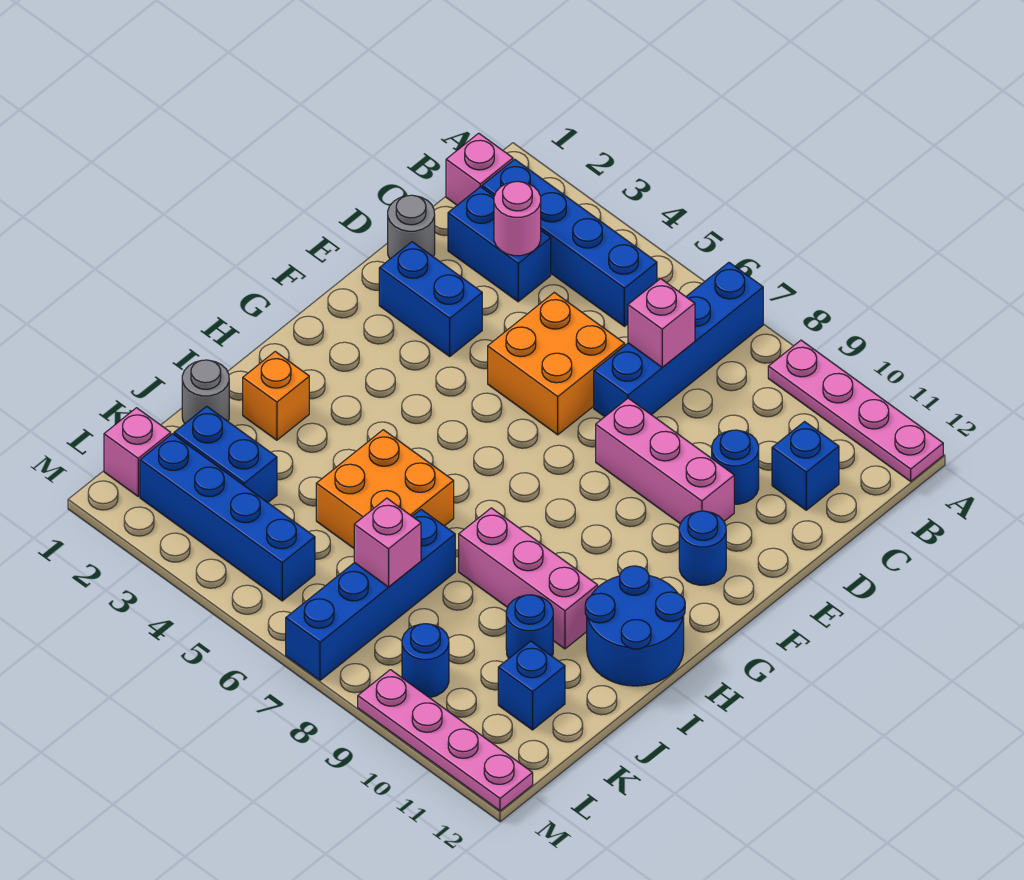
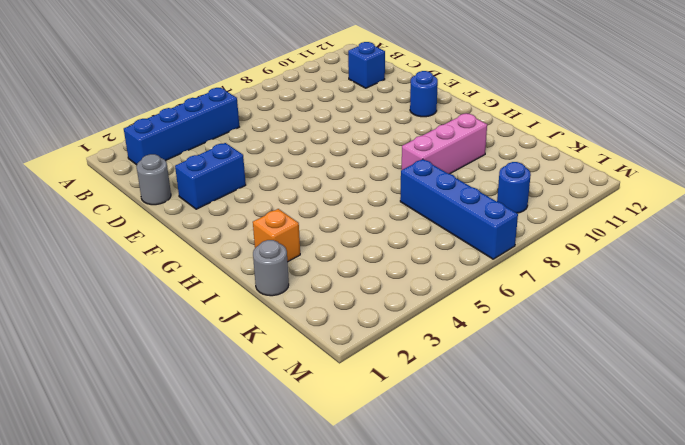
none -> blue brick A7:D7 level 1
none -> pink plate A9:A12 level 1
none -> pink brick B1 level 1

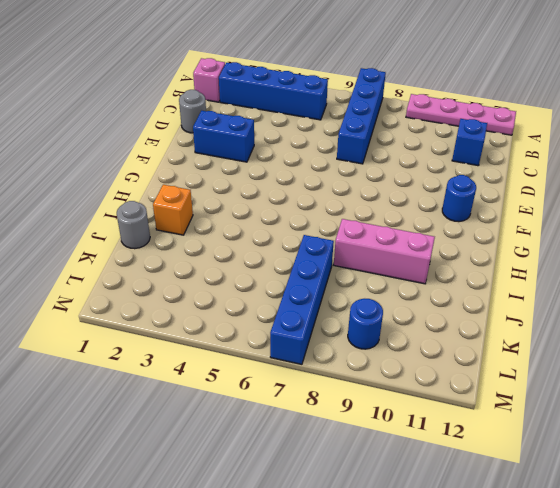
none -> blue brick C2:C3 level 1
none -> orange brick D5:E6 level 1
none -> blue round brick D10 level 1

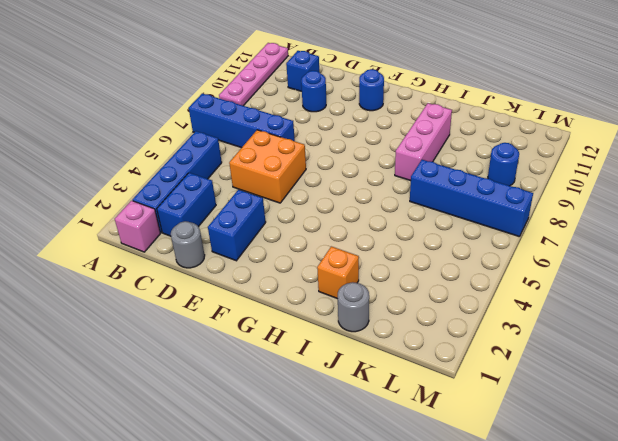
none -> pink brick E8:E10 level 1
none -> blue round brick H11:I12 level 1
none -> orange brick I5:J6 level 1

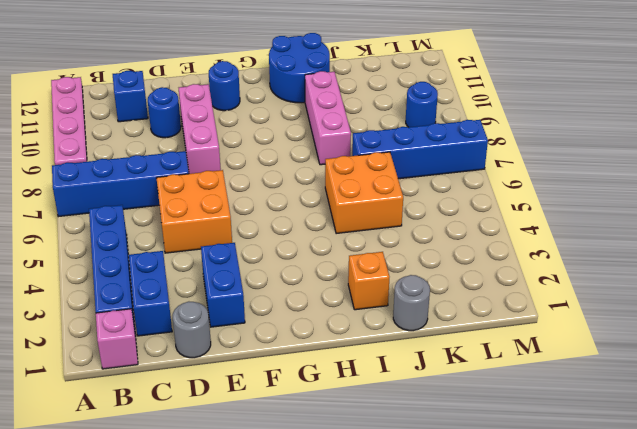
none -> blue round brick J10 level 1
none -> blue brick K2:K3 level 1
none -> blue brick K11 level 1

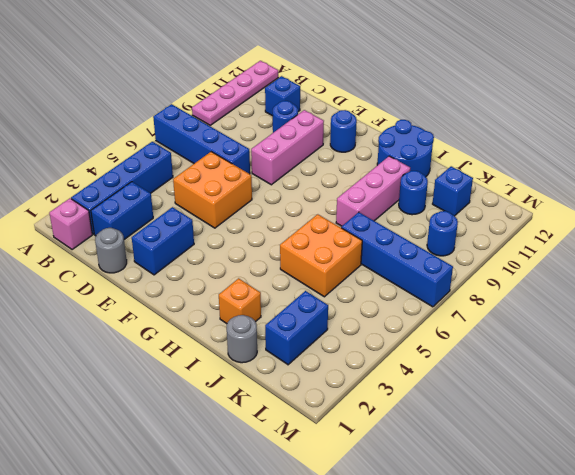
none -> pink brick L1 level 1
none -> blue brick L2:L5 level 1
none -> pink plate M9:M12 level 1

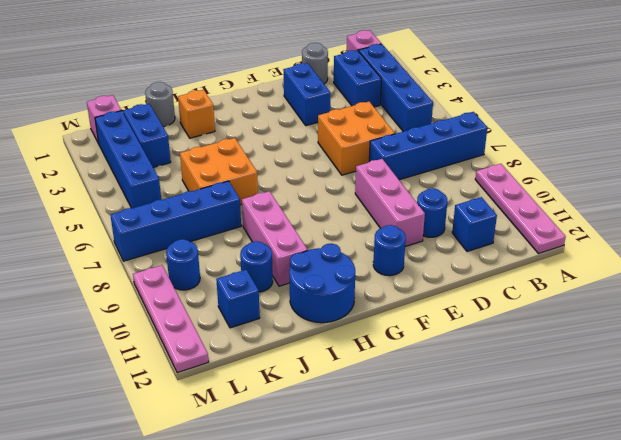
none -> pink round brick C3 level 2
none -> pink brick C7 level 2
none -> pink brick K7 level 2

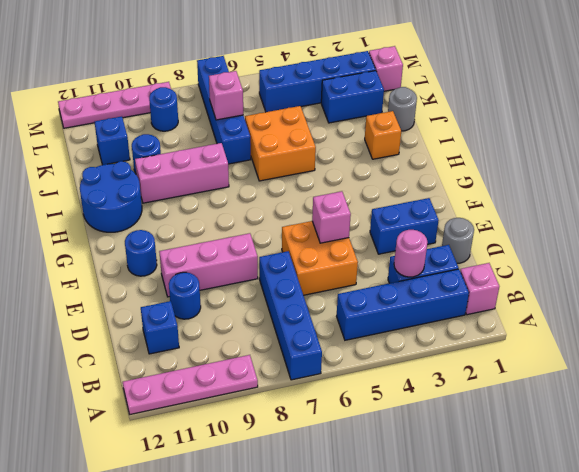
pink brick E5 level 2 -> pink brick C7 level 2

